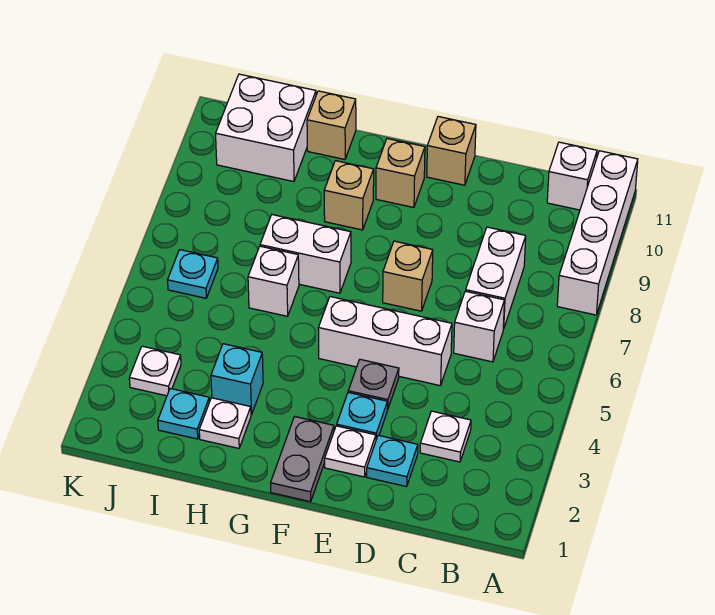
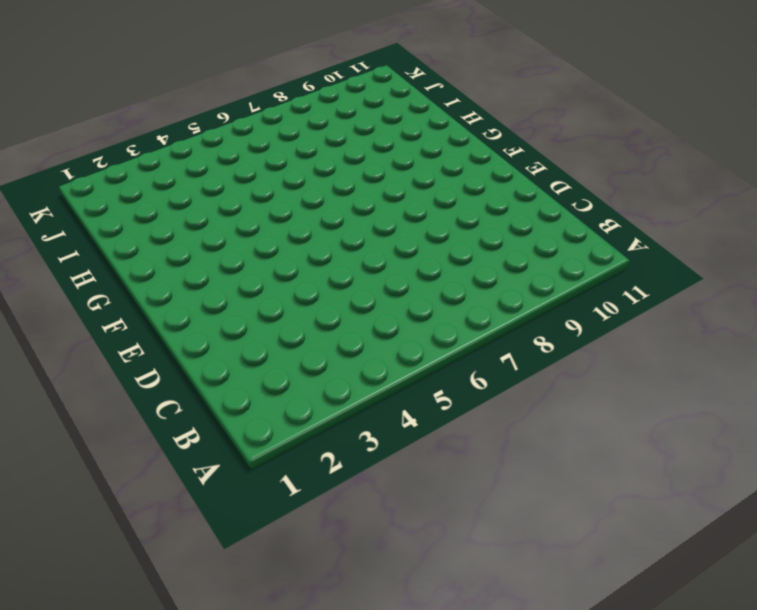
none -> white brick A8:A11 level 1
none -> white brick B11 level 1
none -> white plate C3 level 1

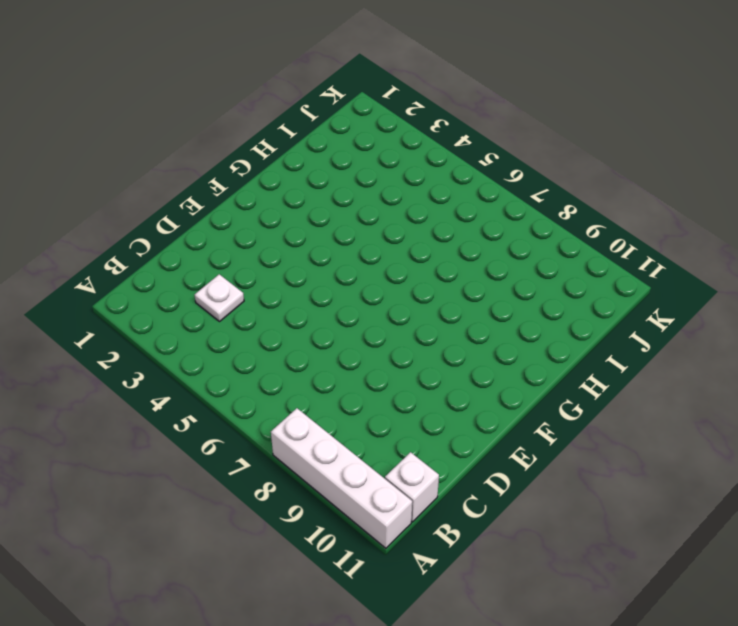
none -> white brick C6 level 1
none -> white brick C7:C8 level 1
none -> cyan plate D2 level 1

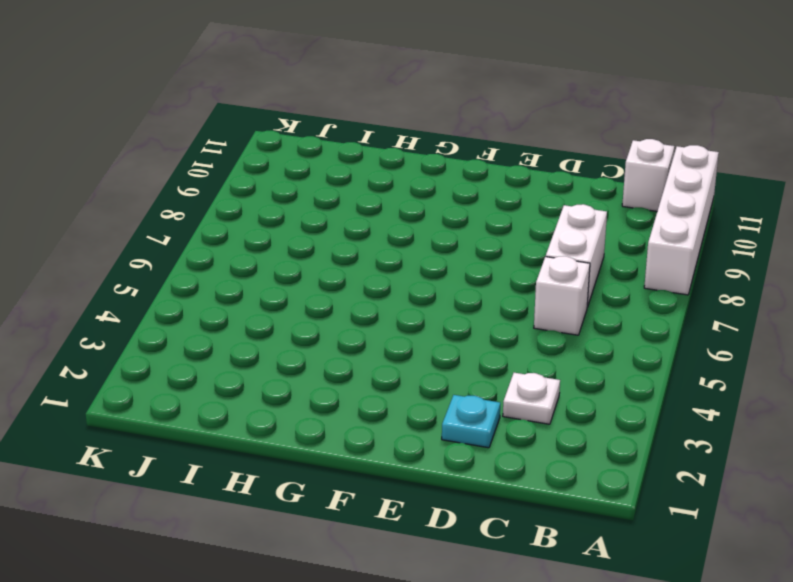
none -> white brick D5:F5 level 1
none -> white plate E2 level 1
none -> cyan plate E3 level 1

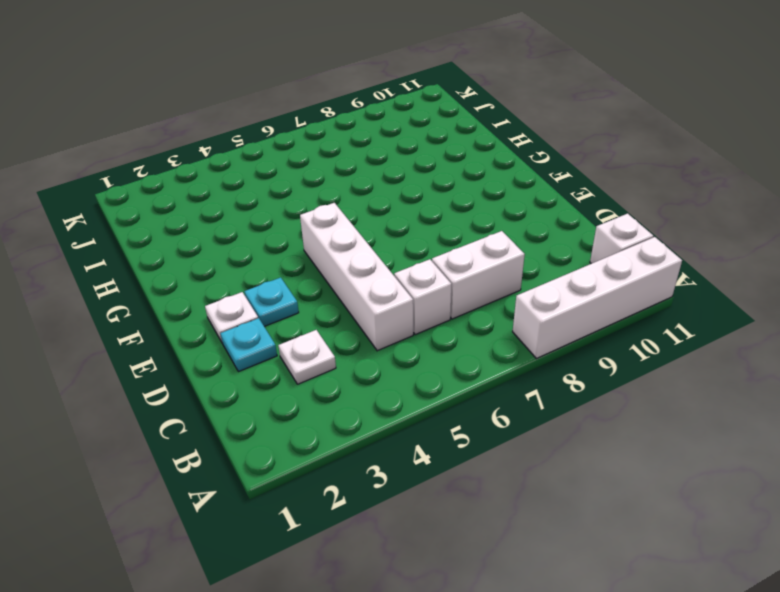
white brick C5:F5 level 1 -> white brick D5:F5 level 1
none -> grey plate E4 level 1
none -> tan brick E7 level 1
none -> tan brick E11 level 1

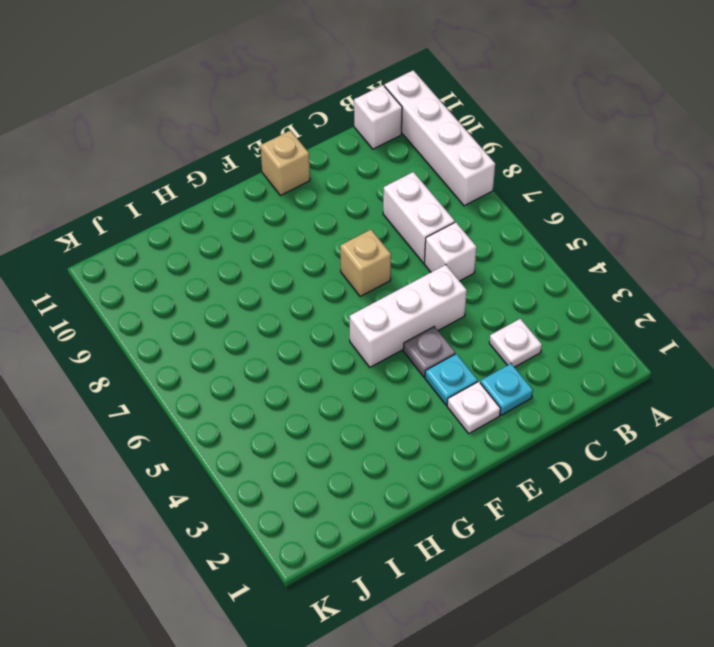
none -> grey plate F1:F2 level 1
none -> tan brick F10 level 1
none -> white brick G7:H7 level 1

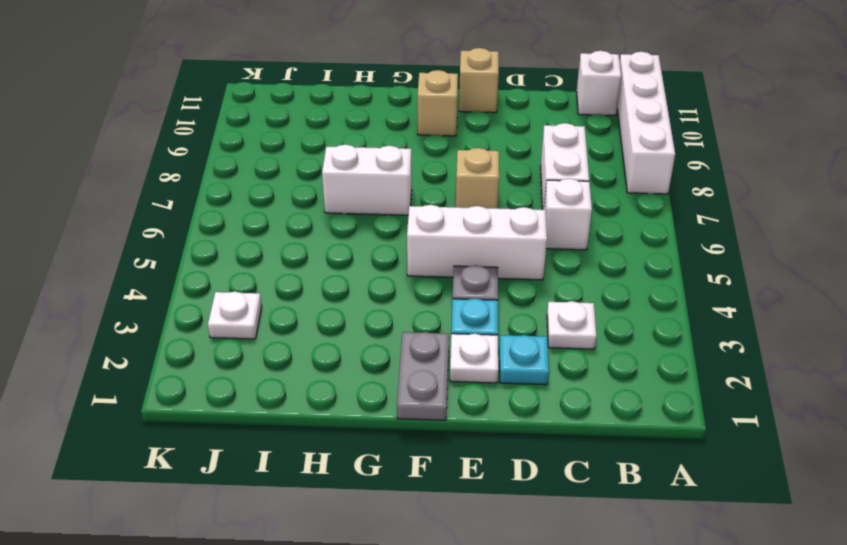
none -> tan brick G9 level 1
none -> white plate H2 level 1
none -> cyan brick H3 level 1

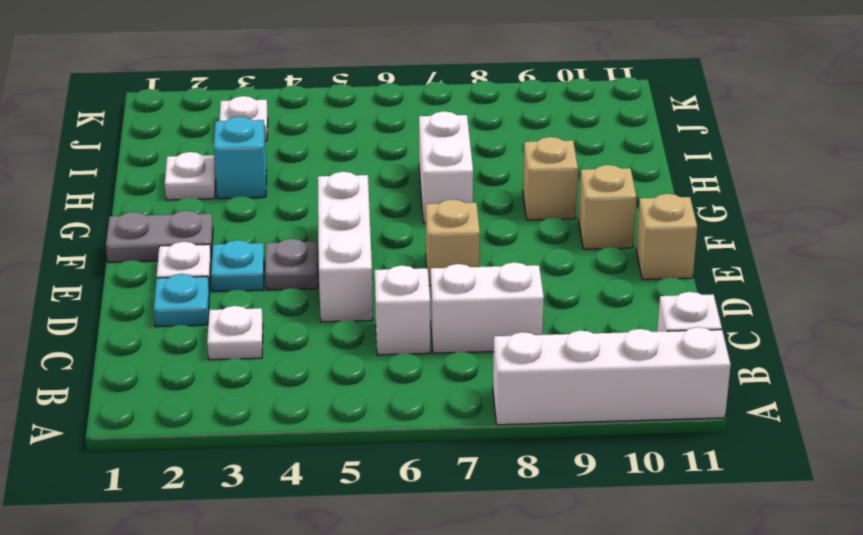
none -> white brick H6 level 1
none -> tan brick H11 level 1
none -> cyan plate I2 level 1

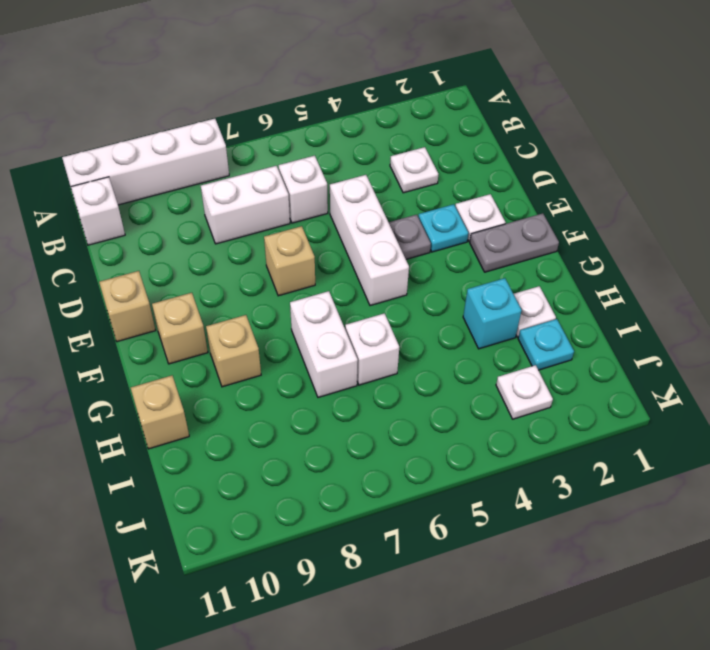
none -> cyan plate D2 level 1
none -> white brick I10:J11 level 1
none -> cyan plate J6 level 1

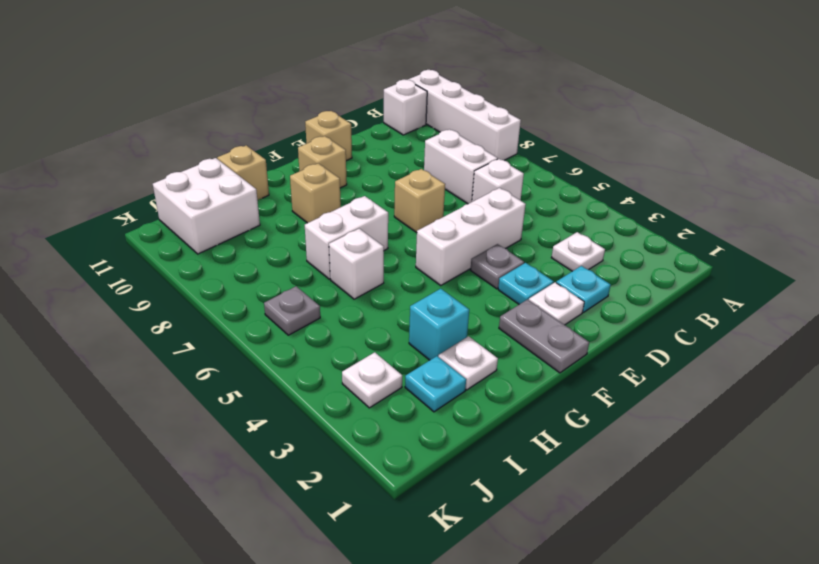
grey plate J6 level 1 -> cyan plate J6 level 1

